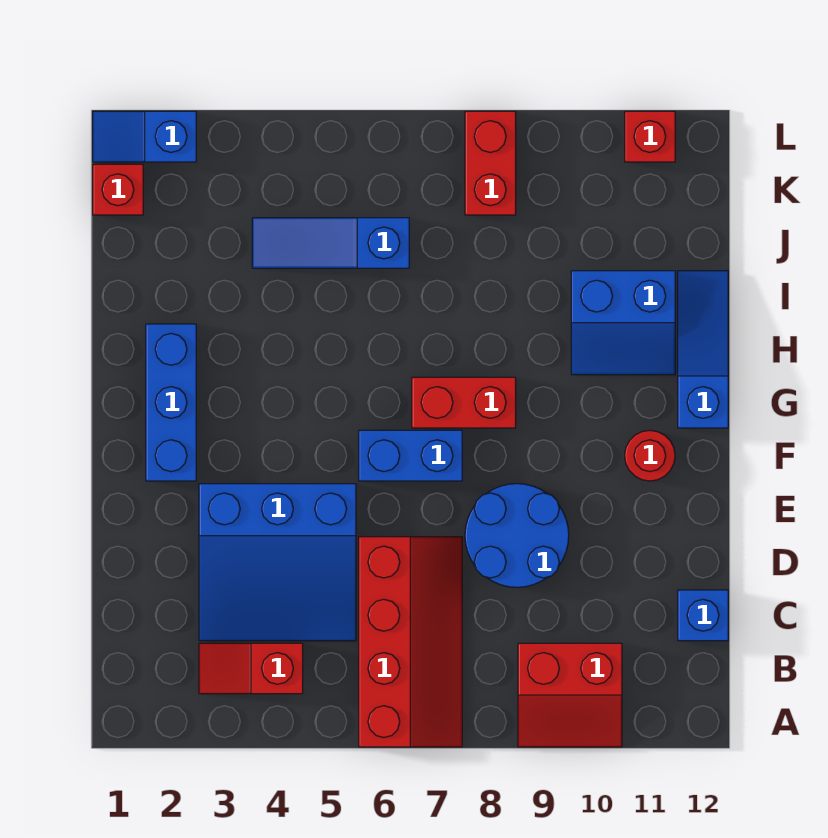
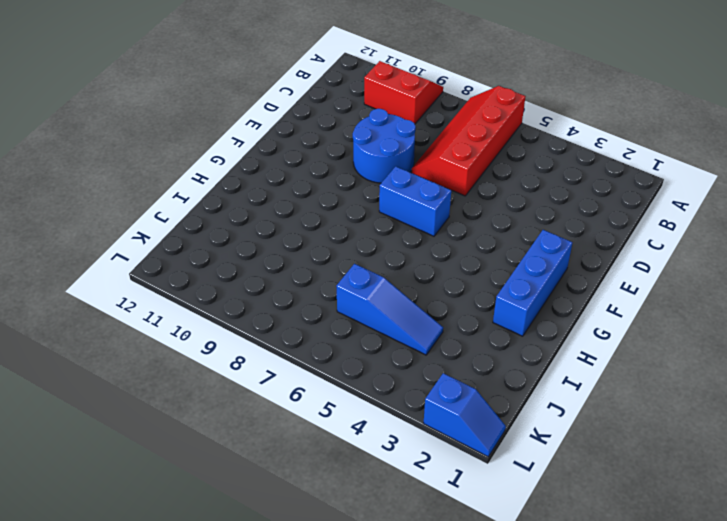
none -> red slope B3:B4 level 1 top 4
none -> blue slope C3:E5 level 1 top E
none -> blue brick C12 level 1

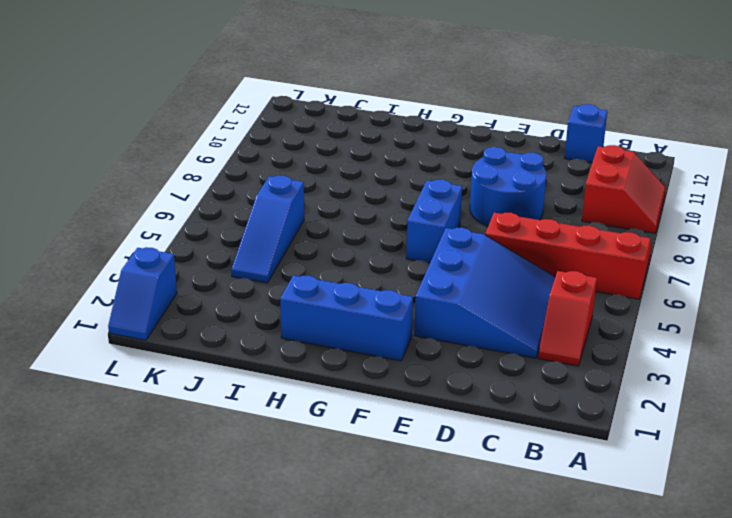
none -> red round brick F11 level 1
none -> red brick G7:G8 level 1
none -> blue slope G12:I12 level 1 top G

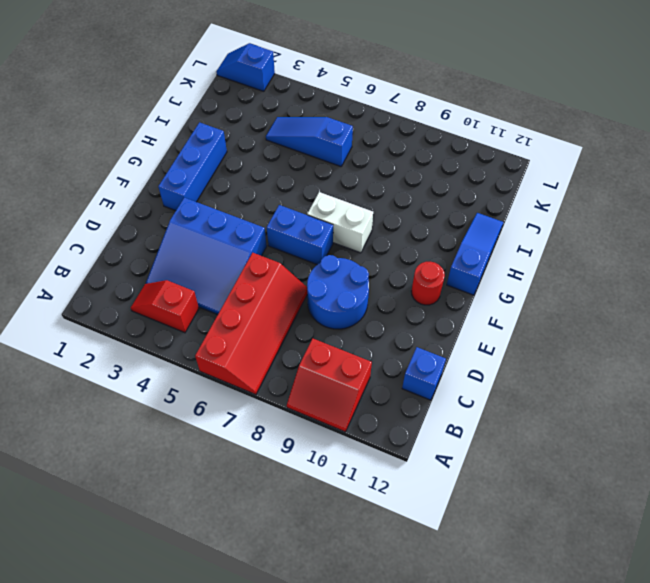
white brick G7:G8 level 1 -> red brick G7:G8 level 1
none -> blue slope H10:I11 level 1 top I
none -> red brick K1 level 1
none -> red brick K8:L8 level 1

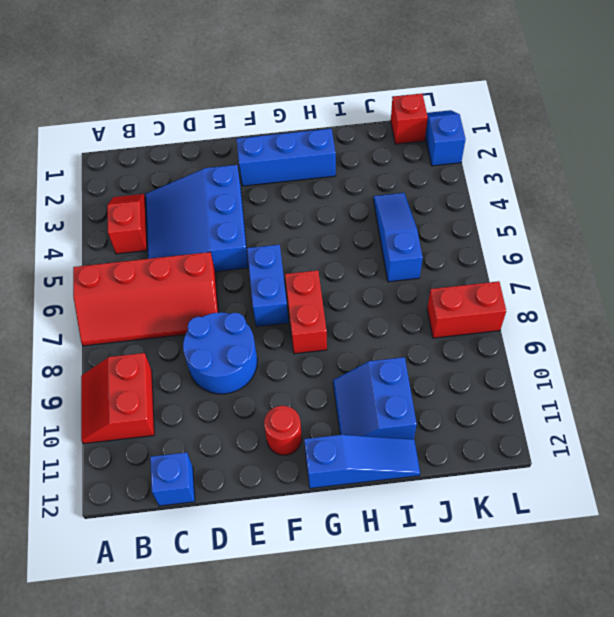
none -> red brick L11 level 1

